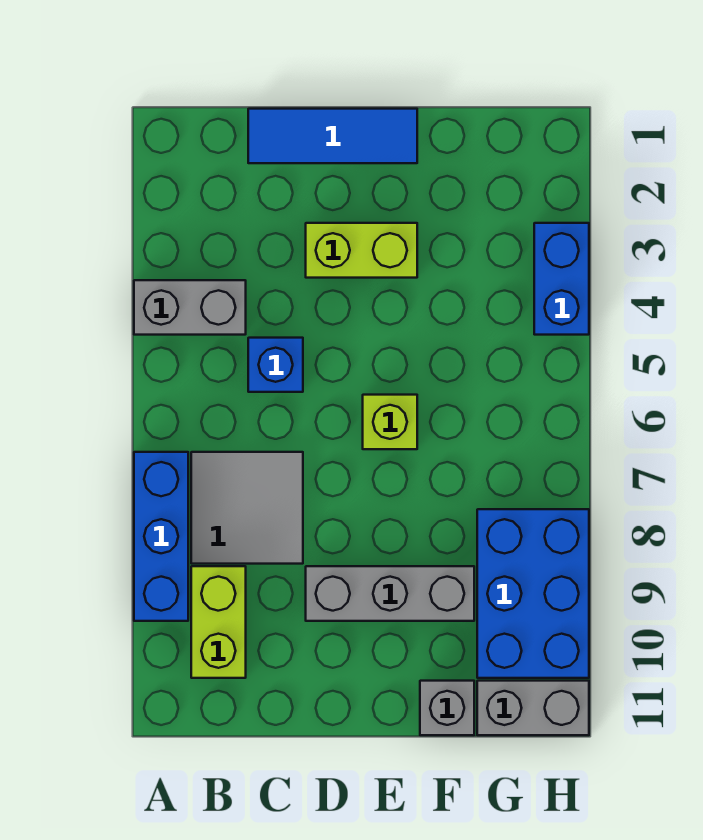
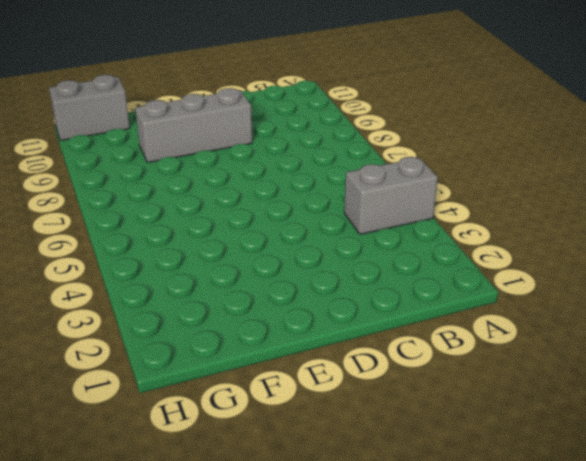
none -> blue brick A7:A9 level 1
none -> grey tile B7:C8 level 1
none -> lime brick B9:B10 level 1

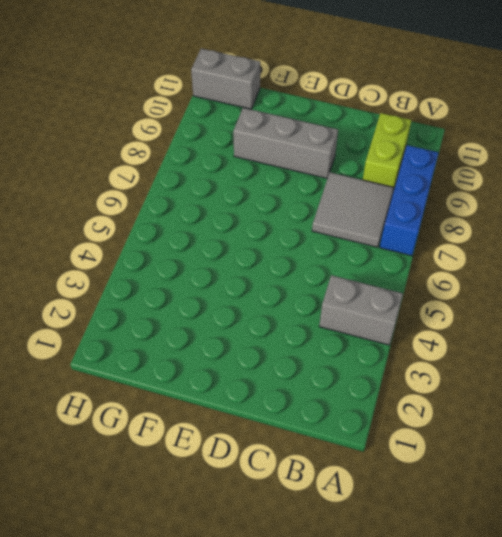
none -> blue tile C1:E1 level 1
none -> blue brick C5 level 1
none -> lime brick D3:E3 level 1

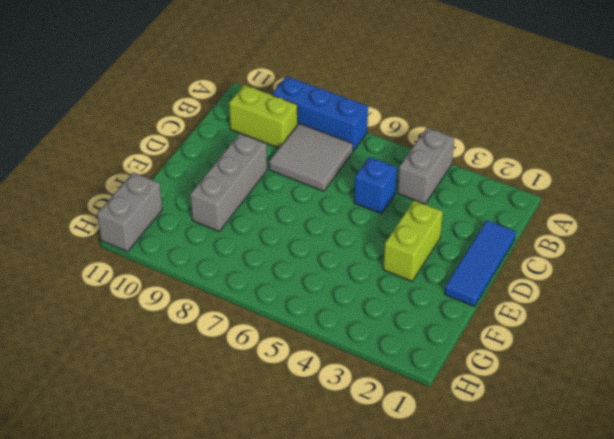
none -> lime brick E6 level 1
none -> grey brick F11 level 1
none -> blue brick G8:H10 level 1

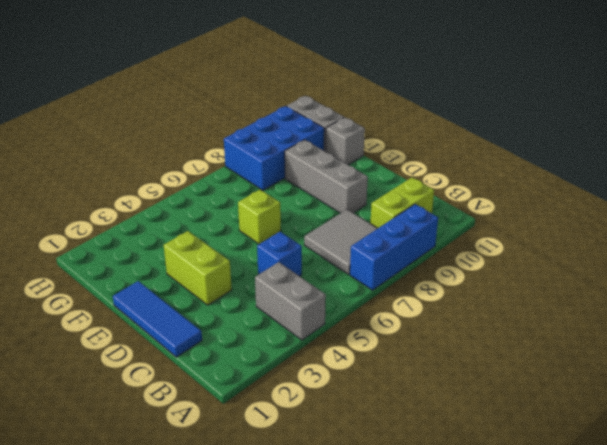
none -> blue brick H3:H4 level 1

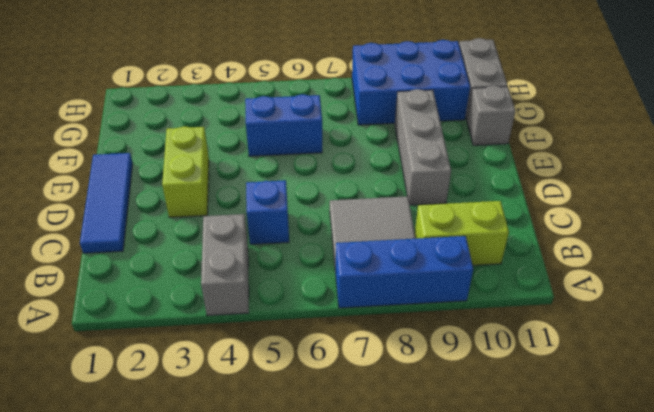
blue brick F5:F6 level 1 -> blue brick H3:H4 level 1
none -> lime brick E6 level 1

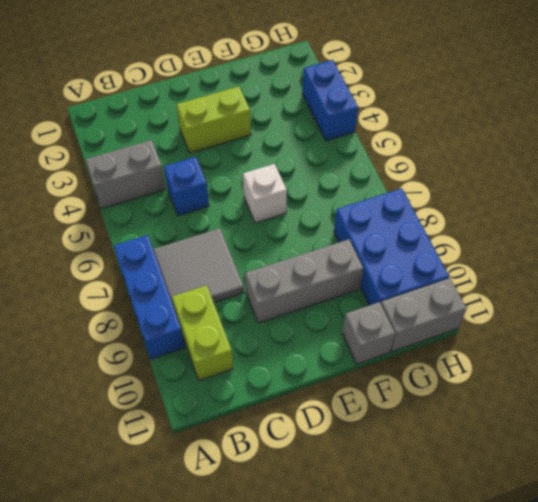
white brick E6 level 1 -> lime brick E6 level 1
none -> blue tile C1:E1 level 1

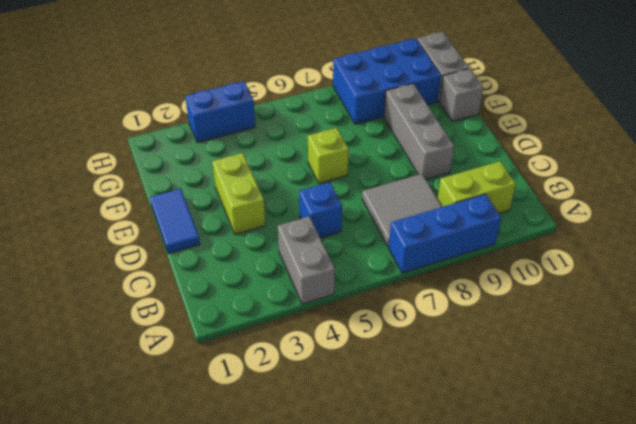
blue tile D1:E1 level 1 -> blue tile C1:E1 level 1

